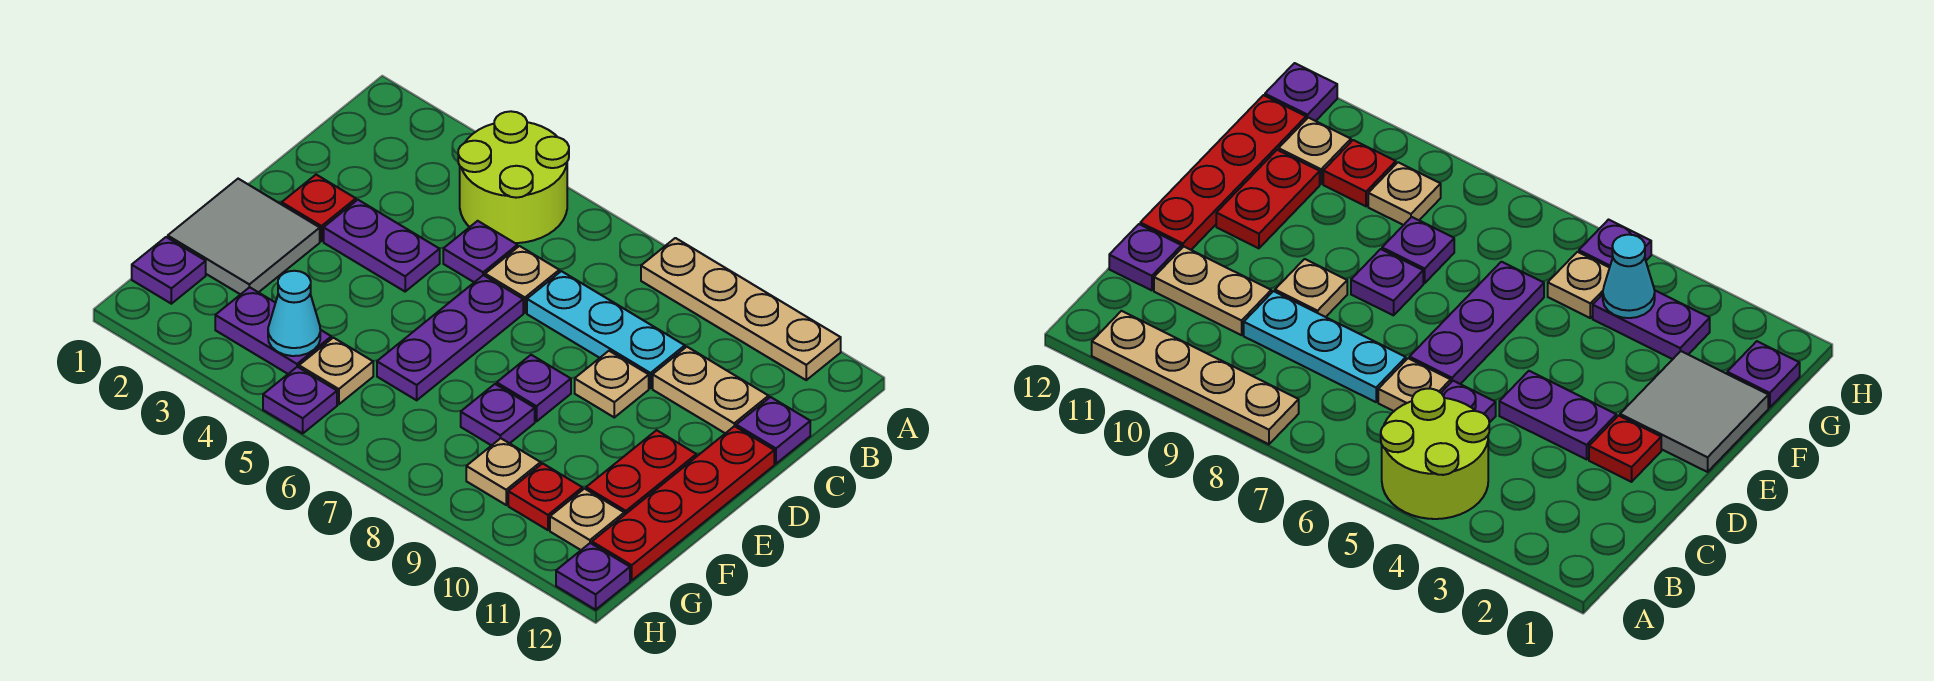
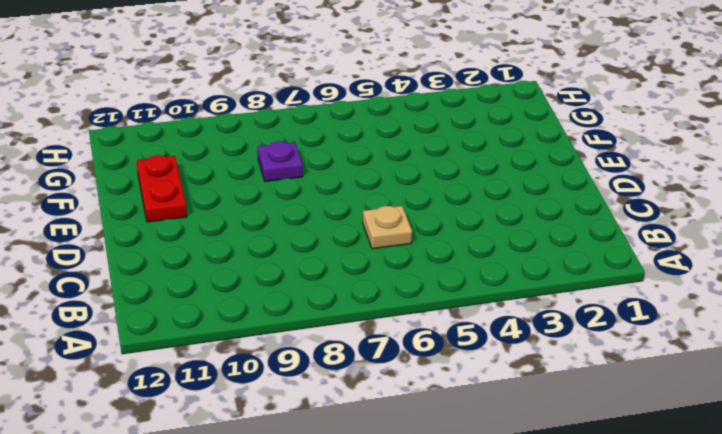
none -> lime round brick A4:B5 level 1
none -> tan plate A8:A11 level 1
none -> purple plate C5 level 1

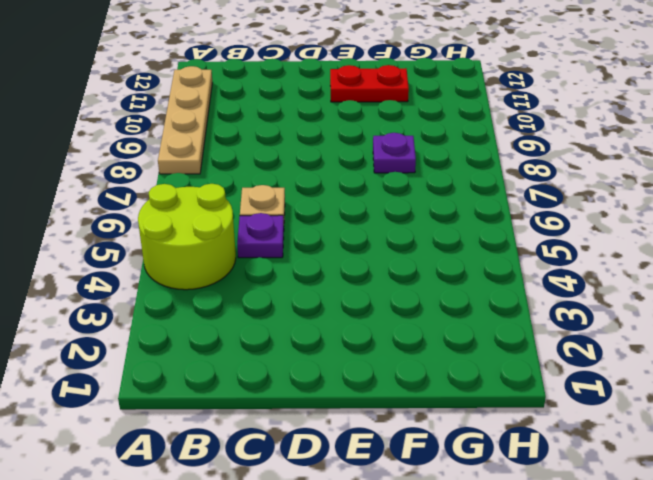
none -> cyan plate C7:C9 level 1
none -> tan plate C10:C11 level 1
none -> purple plate C12 level 1

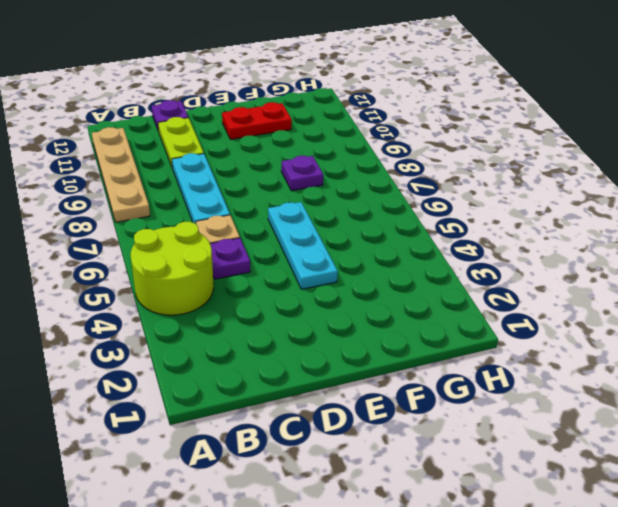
lime plate C10:C11 level 1 -> tan plate C10:C11 level 1
cyan plate E4:E6 level 1 -> purple plate D6:F6 level 1
none -> red plate D2 level 1
none -> purple plate D3:D4 level 1
none -> tan plate D9 level 1

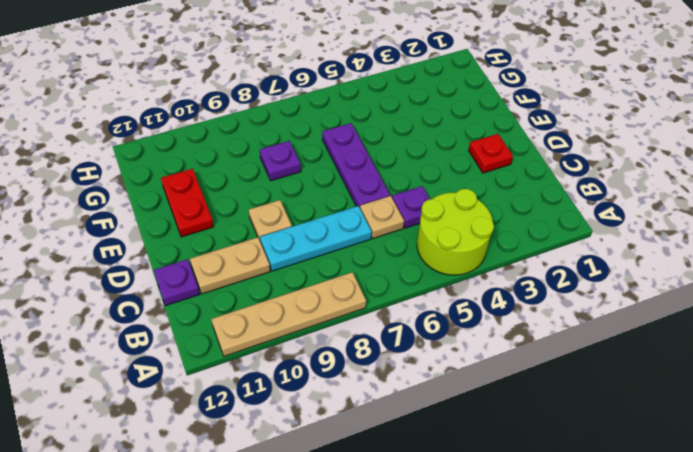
none -> purple plate D3:D4 level 1
none -> red plate D12:G12 level 1
none -> grey tile E1:F2 level 1

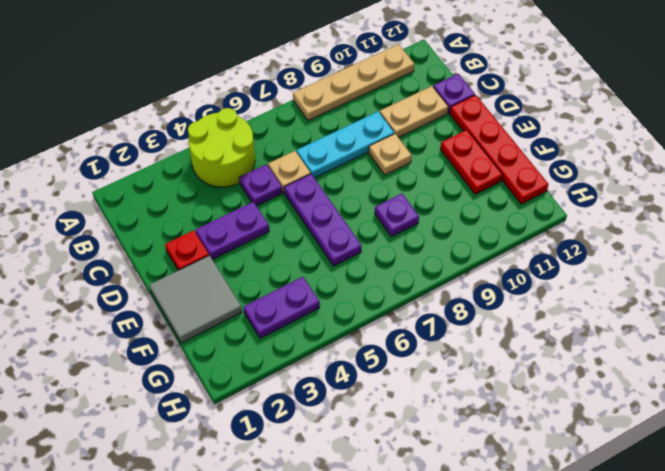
none -> purple plate E8 level 1
none -> purple plate G1 level 1
none -> tan plate G5 level 1

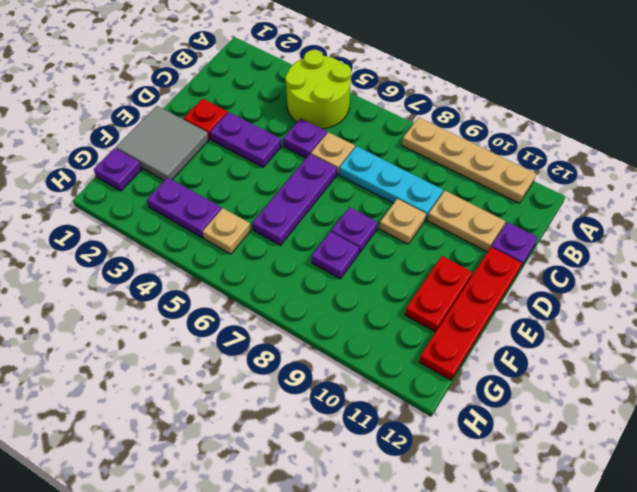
none -> tan plate G9 level 1
none -> red plate G10 level 1
none -> tan plate G11 level 1

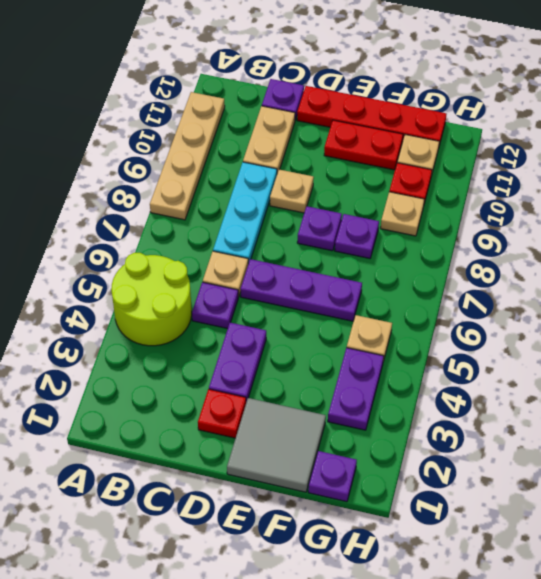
none -> purple plate H5 level 1
none -> purple plate H12 level 1
none -> cyan cone G4 level 2

